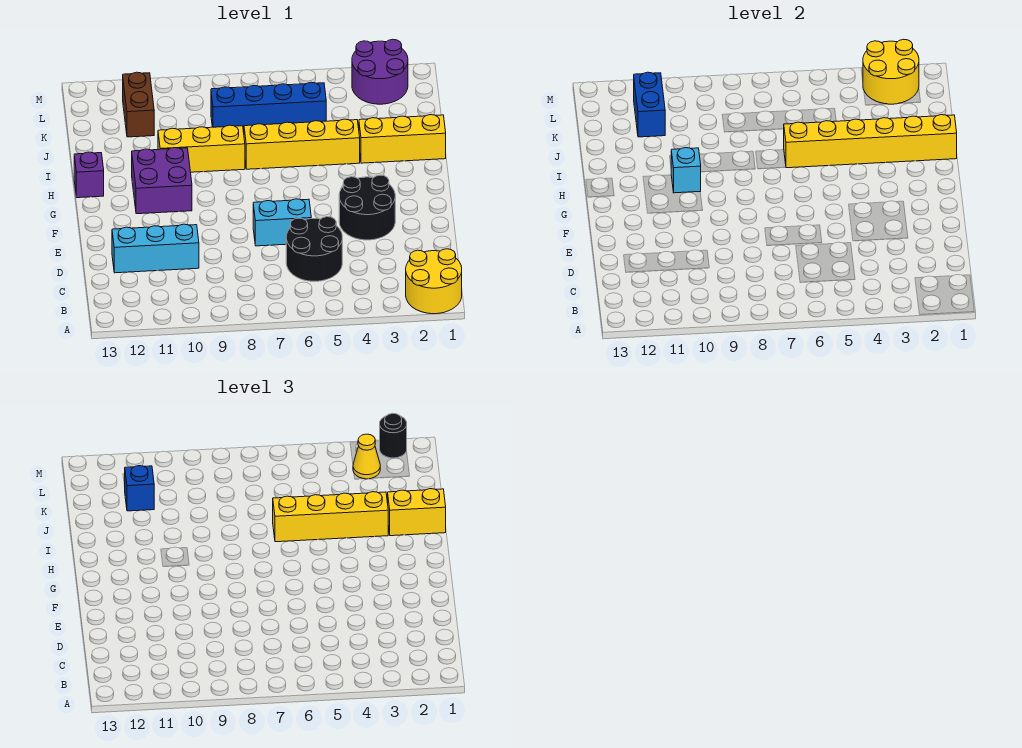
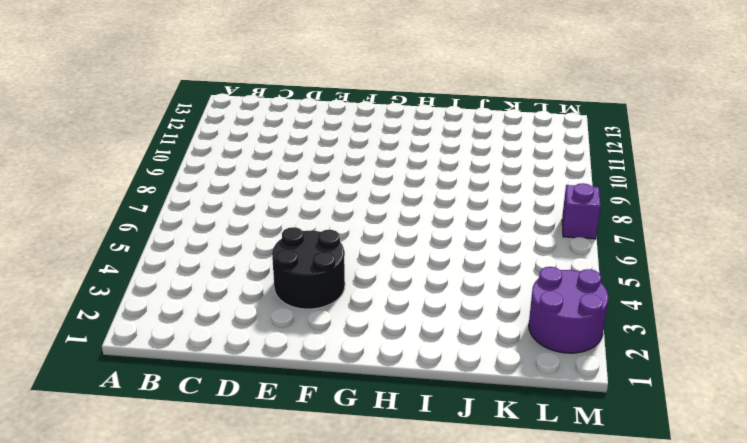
purple brick M7 level 1 -> purple brick H13 level 1
none -> yellow round brick A1:B2 level 1
none -> black round brick C5:D6 level 1
none -> cyan brick D10:D12 level 1

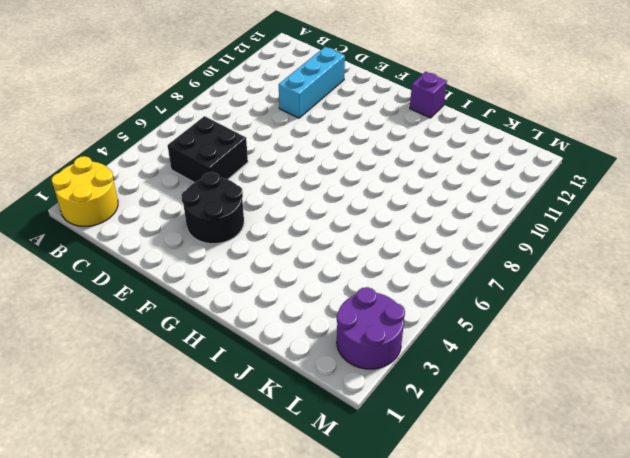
black brick C5:D6 level 1 -> black round brick C5:D6 level 1
none -> cyan brick E6:E7 level 1
none -> purple brick G10:H11 level 1
none -> yellow brick I1:I3 level 1

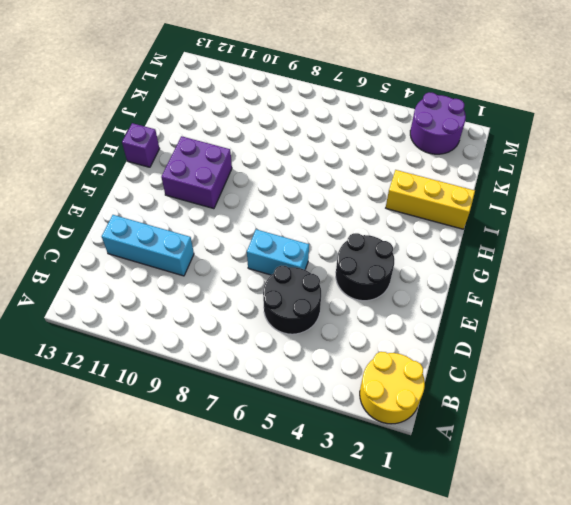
none -> yellow brick I4:I7 level 1
none -> yellow brick I8:I10 level 1
none -> blue brick K5:K8 level 1

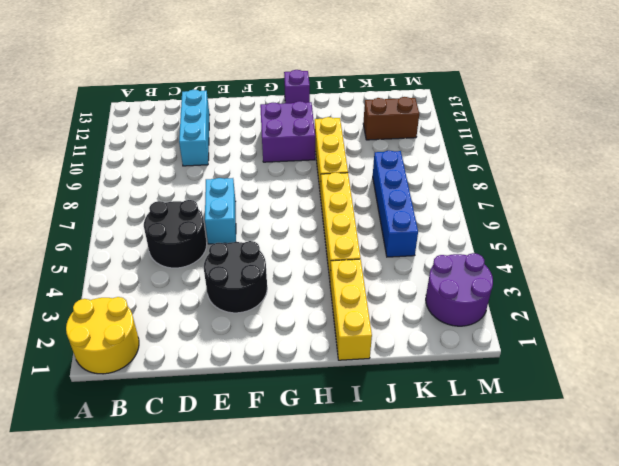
none -> cyan brick H10 level 2
none -> yellow brick I1:I6 level 2
none -> blue brick K11:L11 level 2

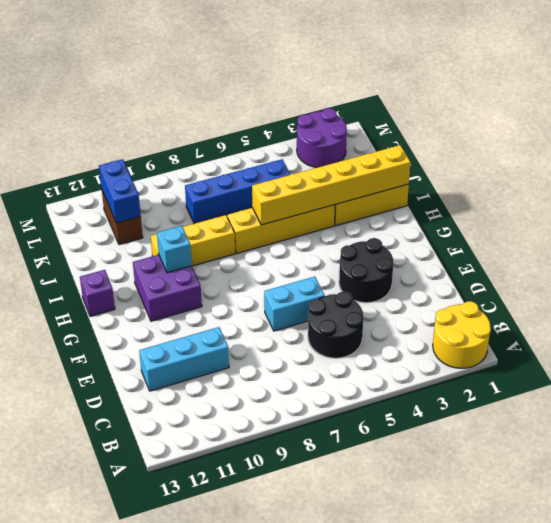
none -> yellow round brick L2:M3 level 2
none -> yellow brick I1:I2 level 3
none -> yellow brick I3:I6 level 3

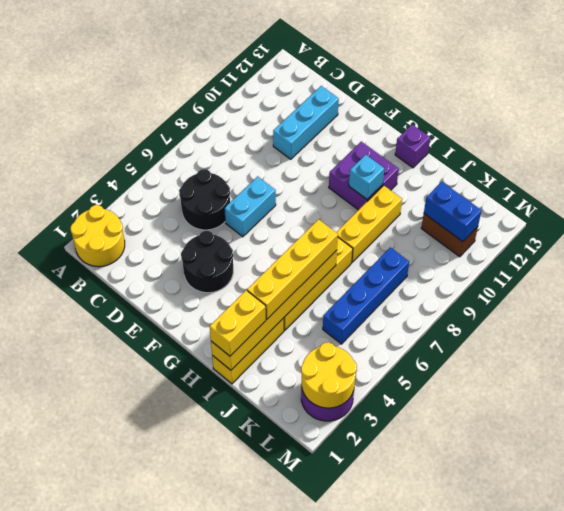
none -> blue brick K11 level 3
none -> yellow cone L3 level 3
none -> black round brick M2 level 3

